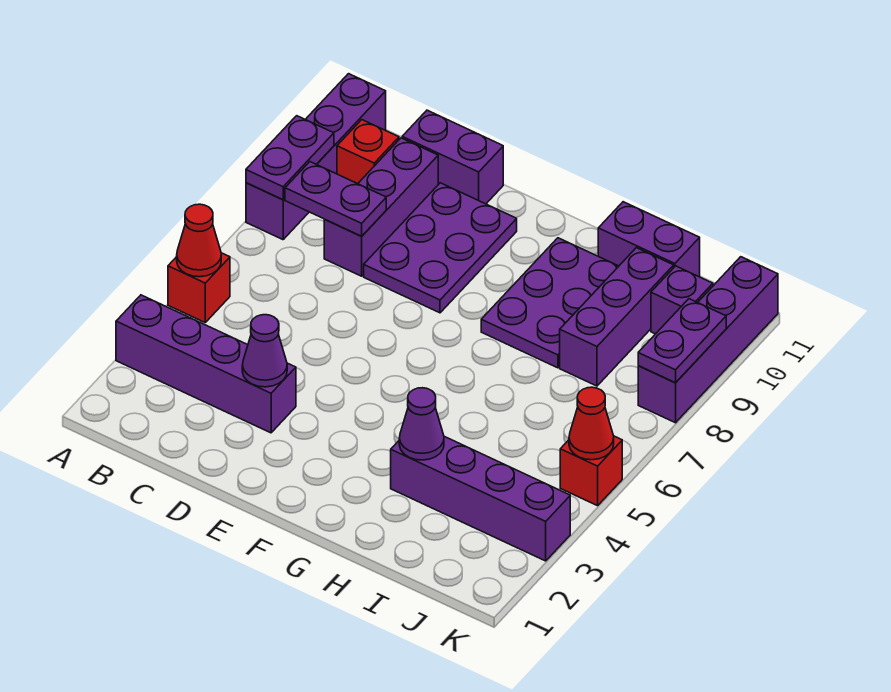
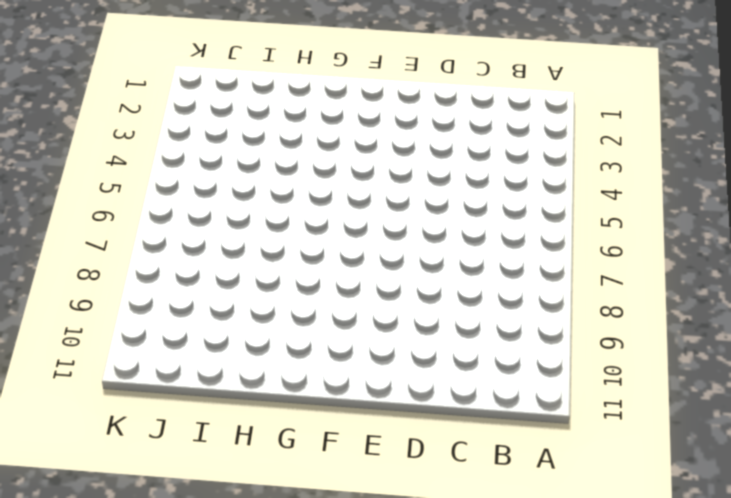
none -> purple brick A3:D3 level 1
none -> red brick A5 level 1
none -> purple brick A8:A11 level 1

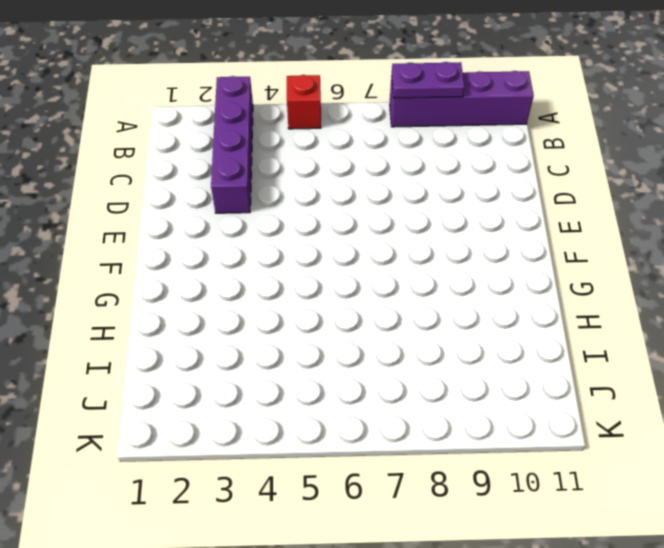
none -> red brick B10 level 1
none -> purple brick C8:C10 level 1
none -> purple brick C11:D11 level 1

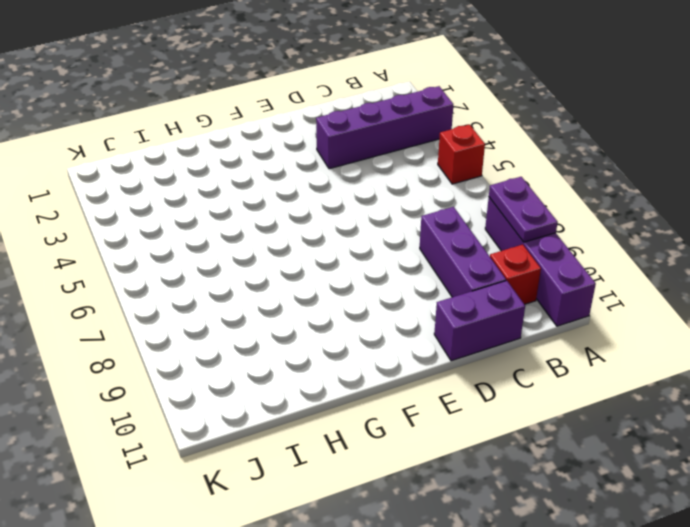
none -> purple plate D8:E10 level 1
none -> purple plate G8:H10 level 1
none -> purple brick H3:K3 level 1

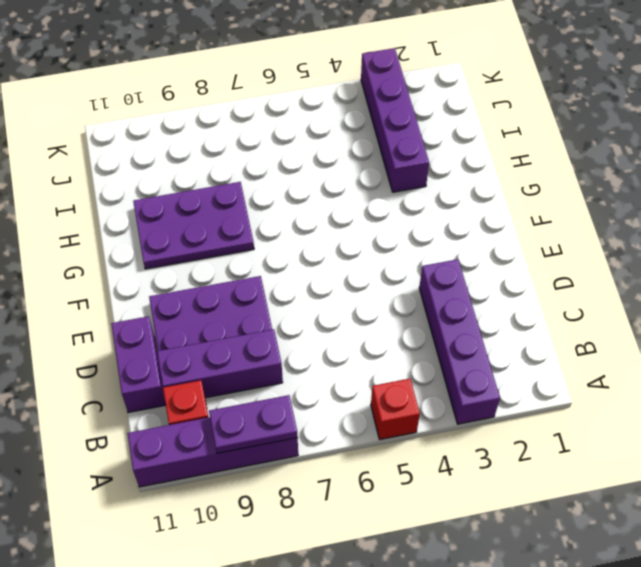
none -> purple brick H11:I11 level 1
none -> purple brick I8:I10 level 1
none -> purple brick J10 level 1

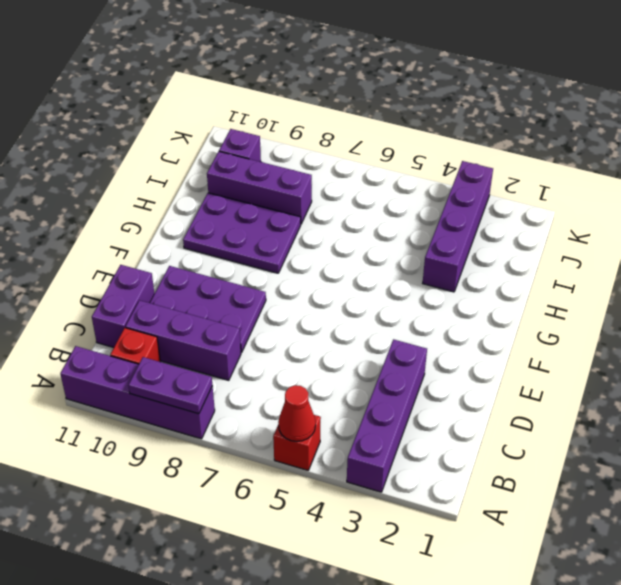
none -> purple brick H11:I11 level 1
none -> red brick K5 level 1
none -> purple brick K8:K11 level 1

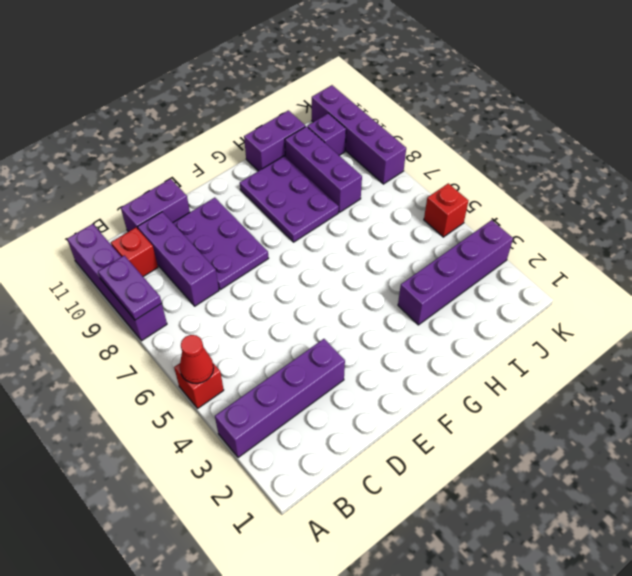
none -> purple plate B8:C8 level 2
none -> purple cone D3 level 2
none -> purple cone H3 level 2

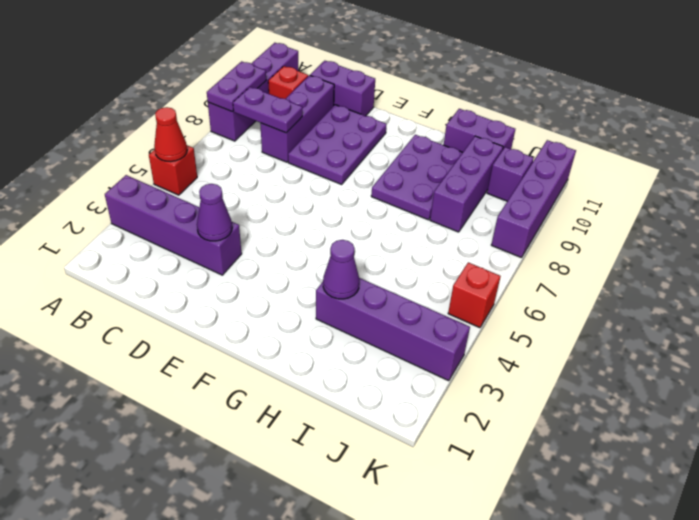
none -> red cone K5 level 2
none -> purple plate K8:K9 level 2

